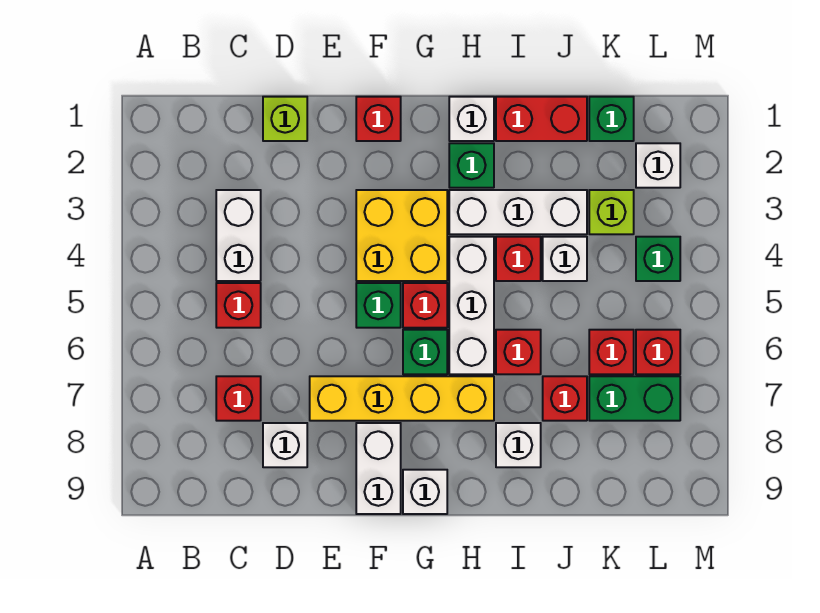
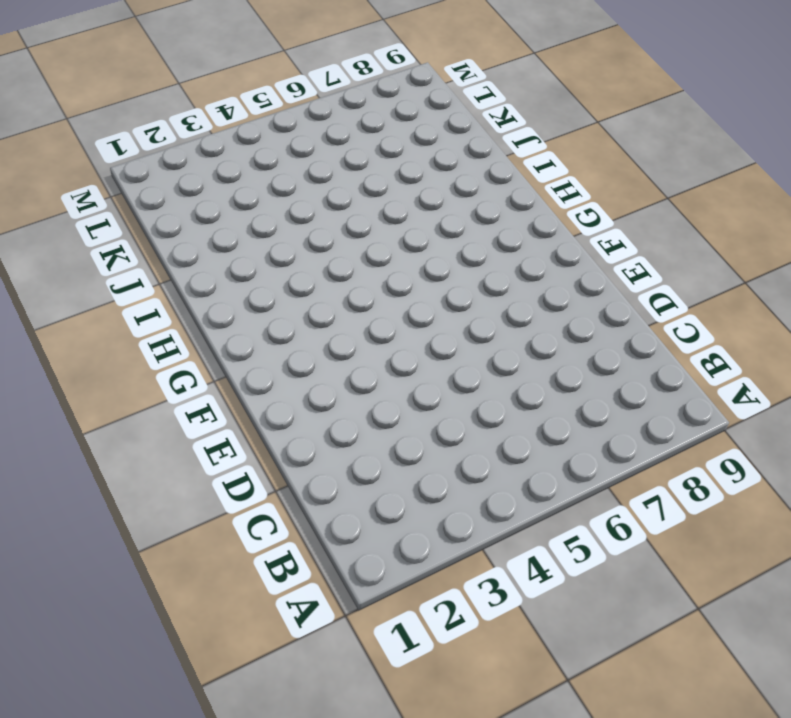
none -> white brick C3:C4 level 1
none -> red brick C5 level 1
none -> red brick C7 level 1
none -> lime brick D1 level 1

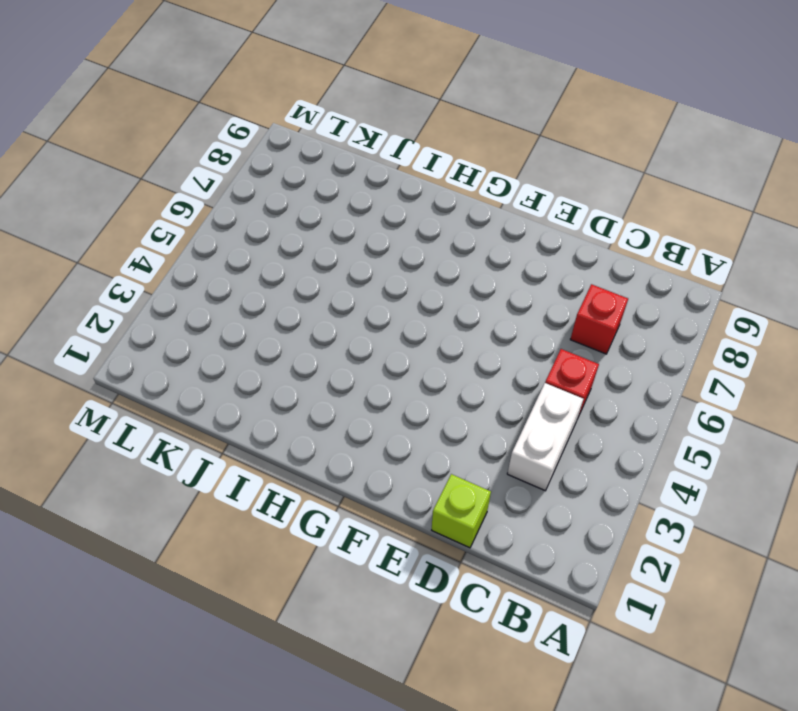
none -> white brick D8 level 1
none -> yellow brick E7:H7 level 1
none -> red brick F1 level 1
none -> yellow brick F3:G4 level 1

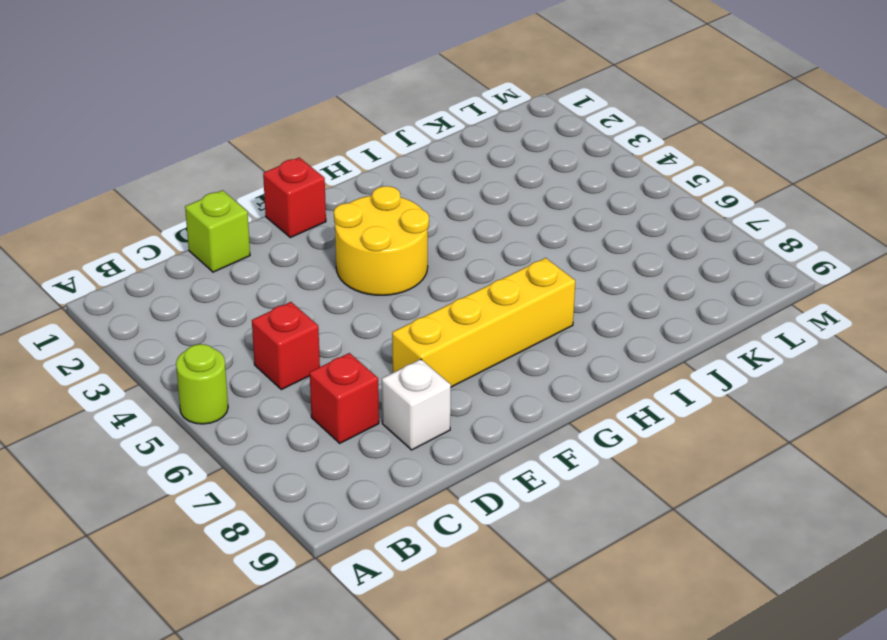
lime round brick A5 level 1 -> none
yellow round brick F3:G4 level 1 -> yellow brick F3:G4 level 1
none -> white brick C3:C4 level 1
none -> green brick F5 level 1
none -> white brick F8:F9 level 1
none -> red brick G5 level 1

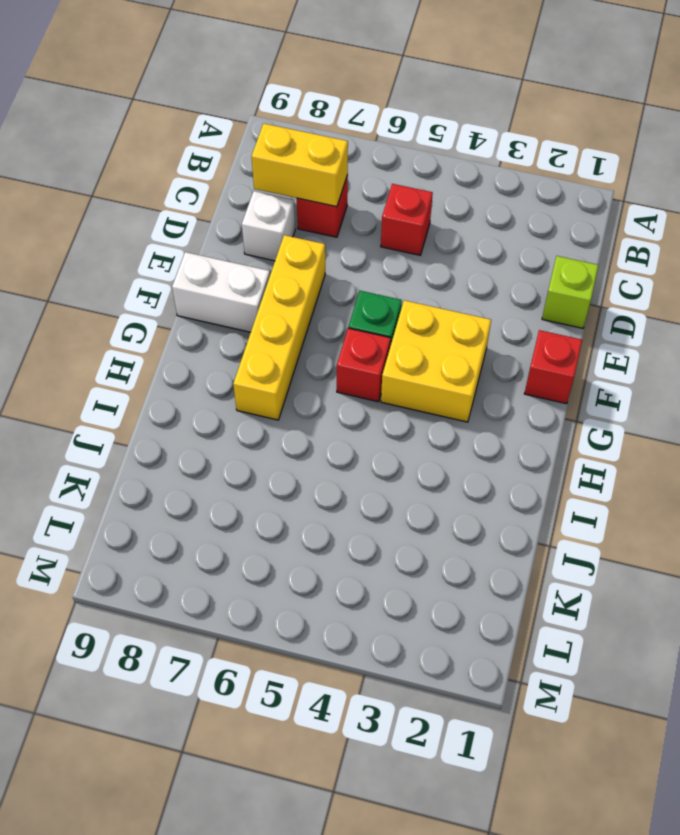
yellow brick C7:C8 level 2 -> none
none -> white brick C3:C4 level 1
none -> green brick G6 level 1
none -> white brick G9 level 1
none -> white brick H1 level 1

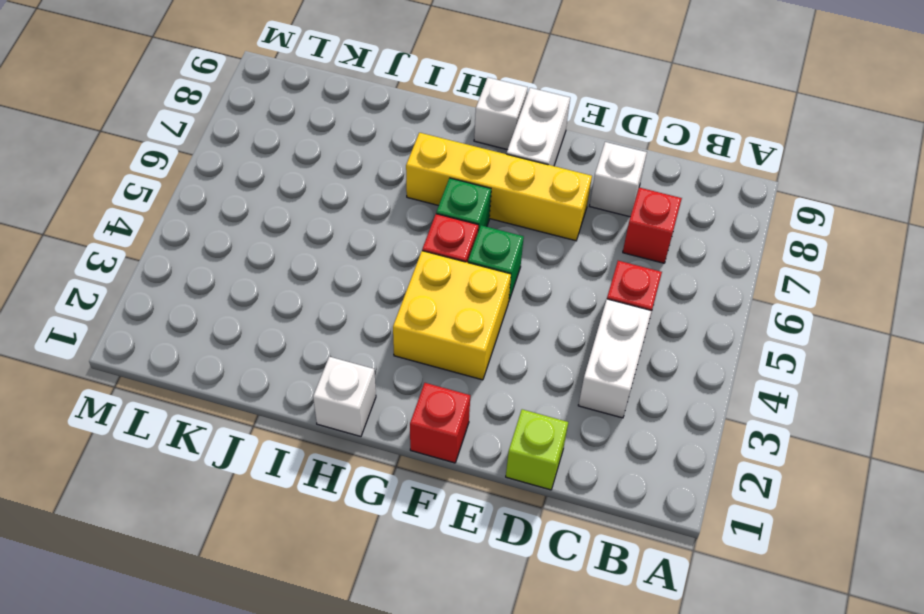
none -> green brick H2 level 1
none -> white brick H3:J3 level 1
none -> white brick H4:H6 level 1
none -> red brick I1:J1 level 1

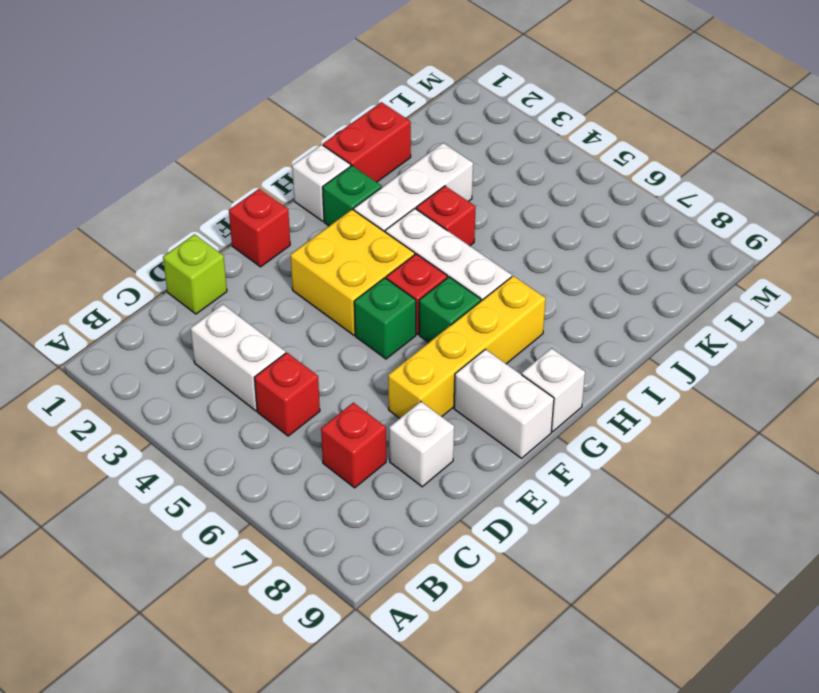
none -> red brick I6 level 1
none -> white brick I8 level 1
none -> white brick J4 level 1
none -> red brick J7 level 1

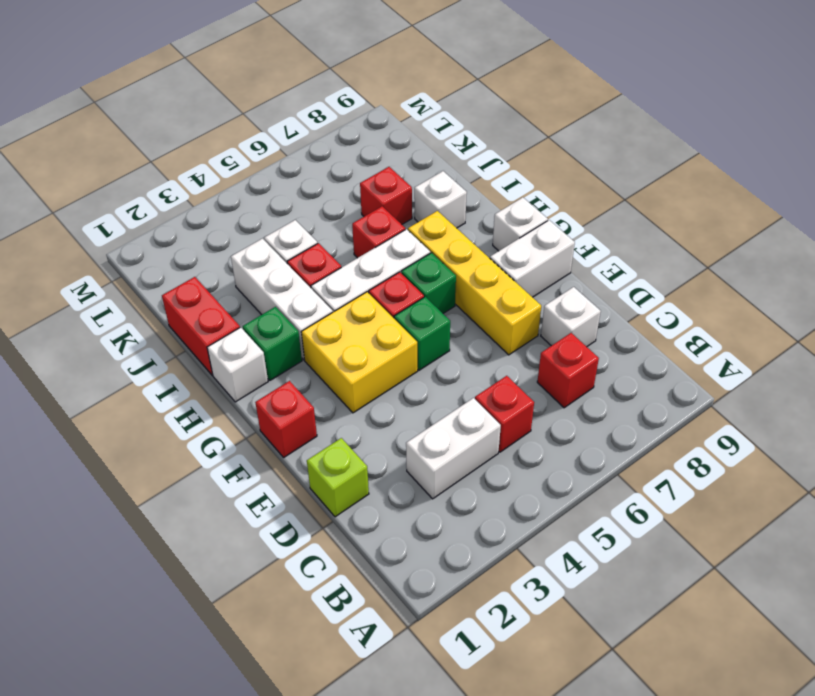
none -> green brick K1 level 1
none -> lime brick K3 level 1
none -> red brick K6 level 1
none -> green brick K7:L7 level 1

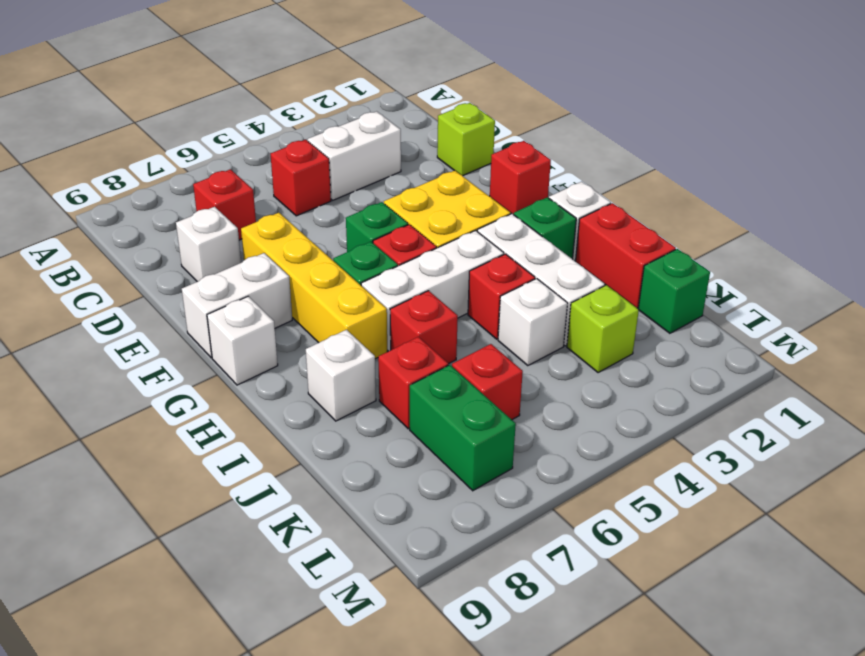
none -> white brick L2 level 1
none -> green brick L4 level 1
none -> red brick L6 level 1

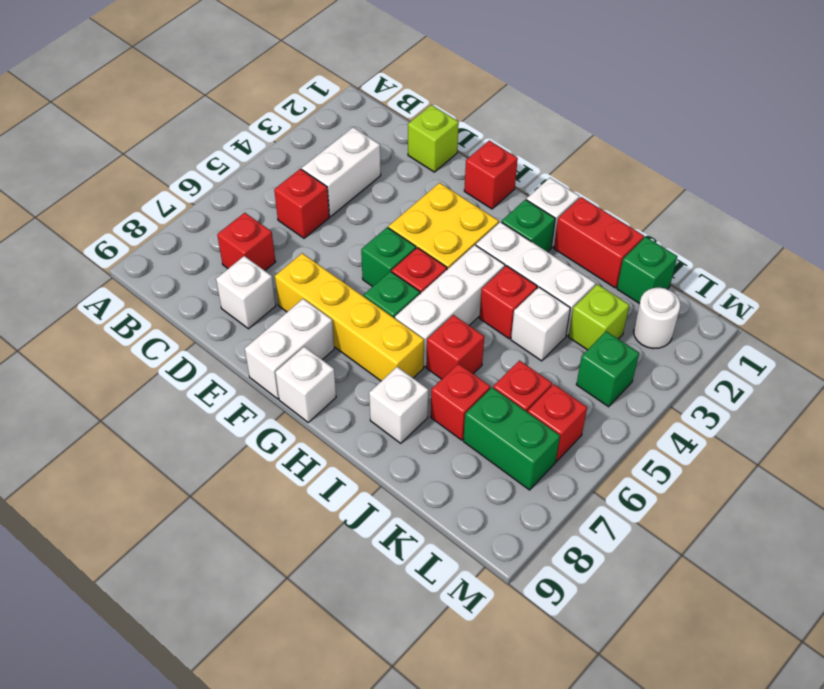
white round brick L2 level 1 -> white brick L2 level 1

